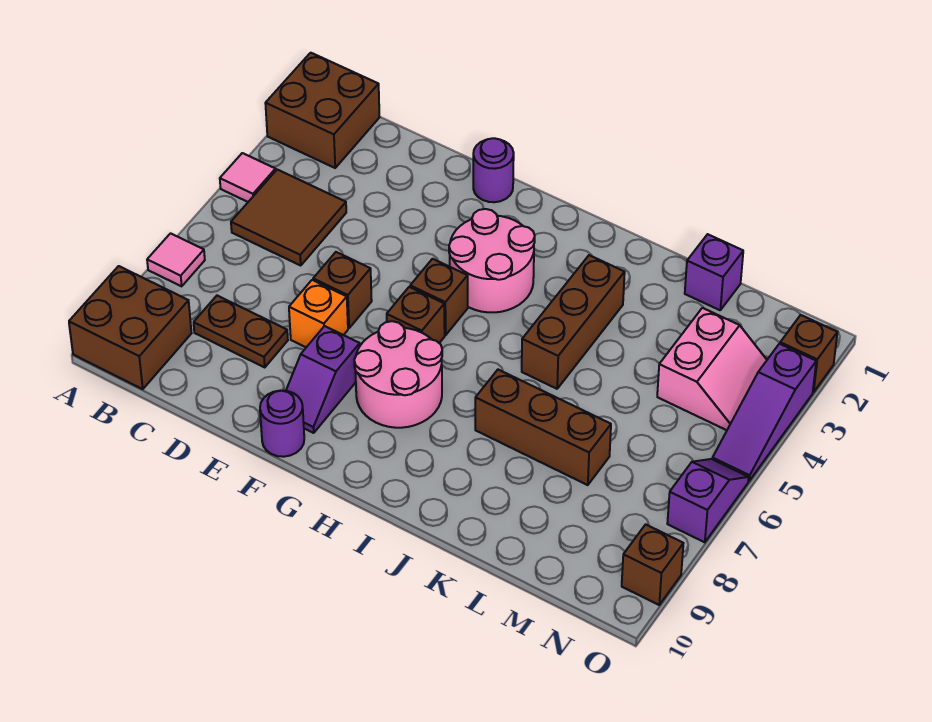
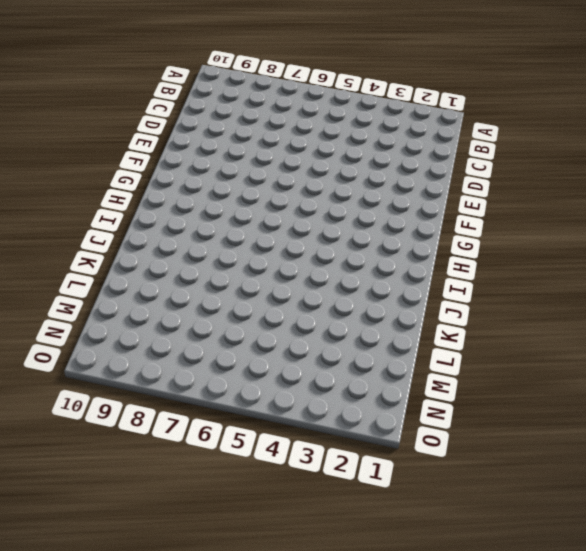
none -> brown brick A1:B2 level 1
none -> pink tile A4 level 1
none -> pink tile A7 level 1

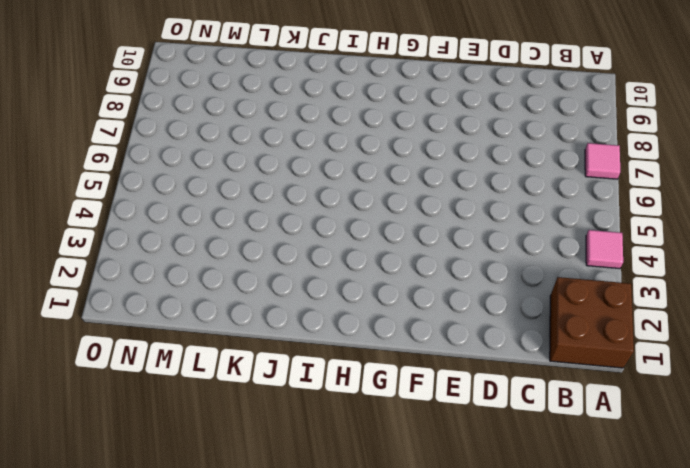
none -> brown brick A9:B10 level 1
none -> brown tile B4:C5 level 1
none -> brown plate C8:D8 level 1

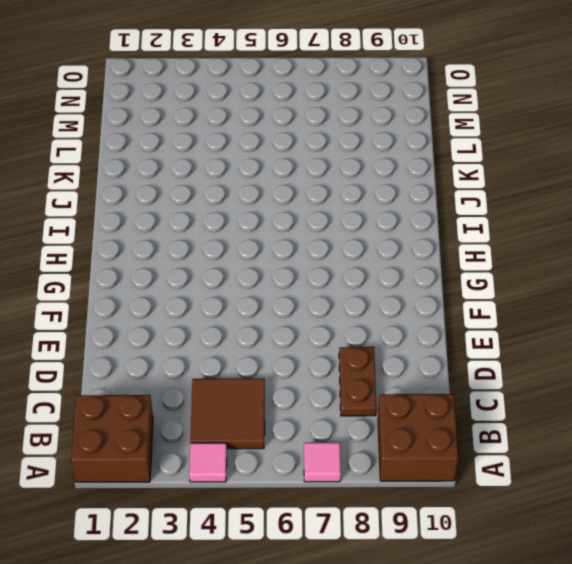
none -> brown brick E6 level 1
none -> orange brick E7 level 1
none -> purple round brick F1 level 1

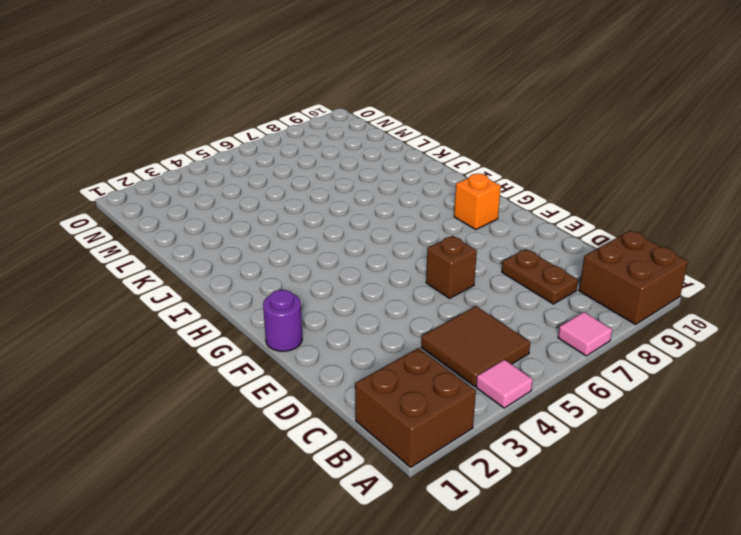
orange brick G9 level 1 -> orange brick E7 level 1
none -> purple slope F8:F9 level 1 top 8
none -> purple round brick F10 level 1
none -> pink round brick G3:H4 level 1

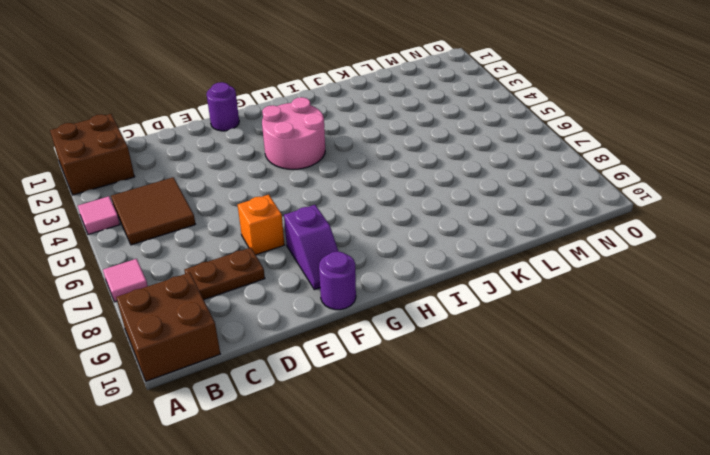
none -> brown brick E6 level 1
none -> brown brick G5 level 1
none -> brown brick G6 level 1

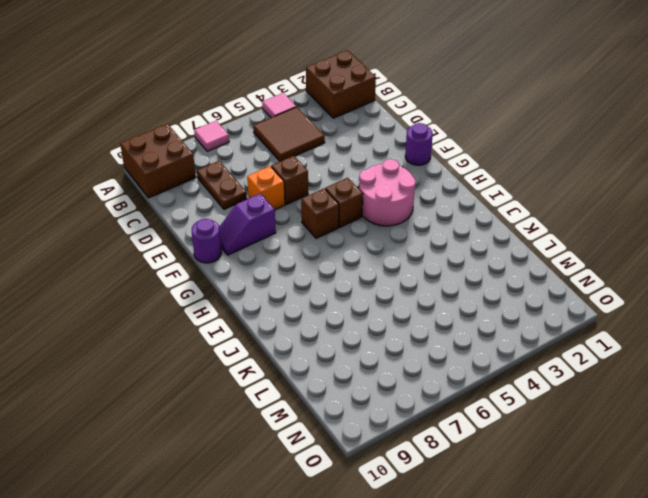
none -> pink round brick G7:H8 level 1
none -> brown brick J3:J5 level 1
none -> brown brick J7:L7 level 1

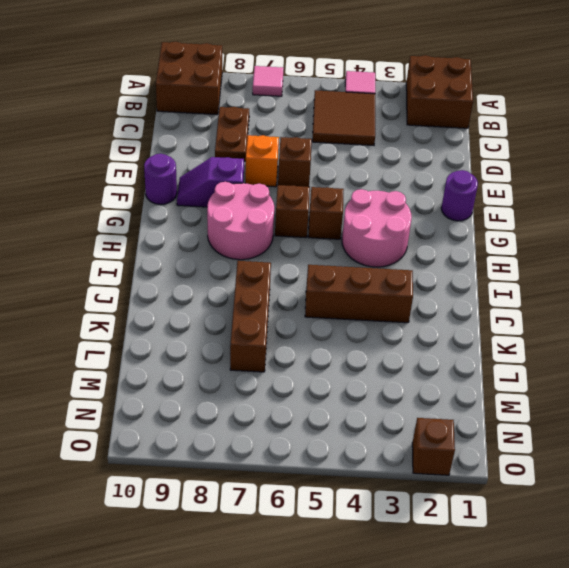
none -> purple brick L1 level 1
none -> pink slope M3:N4 level 1 top M
none -> purple slope O3:O5 level 1 top 3

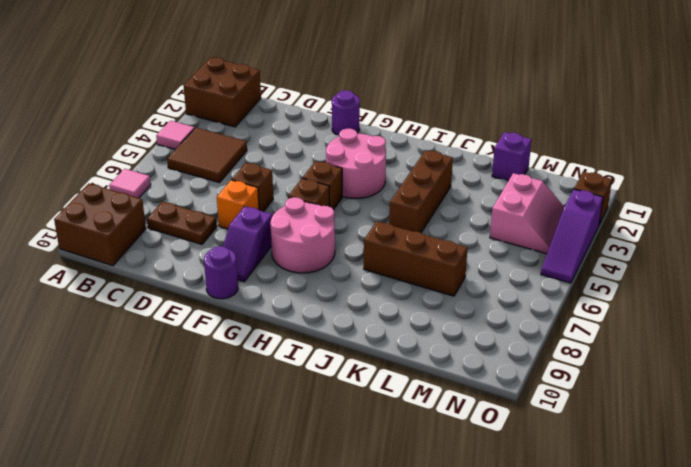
none -> purple slope O6:O7 level 1 top 7
none -> brown brick O9 level 1

